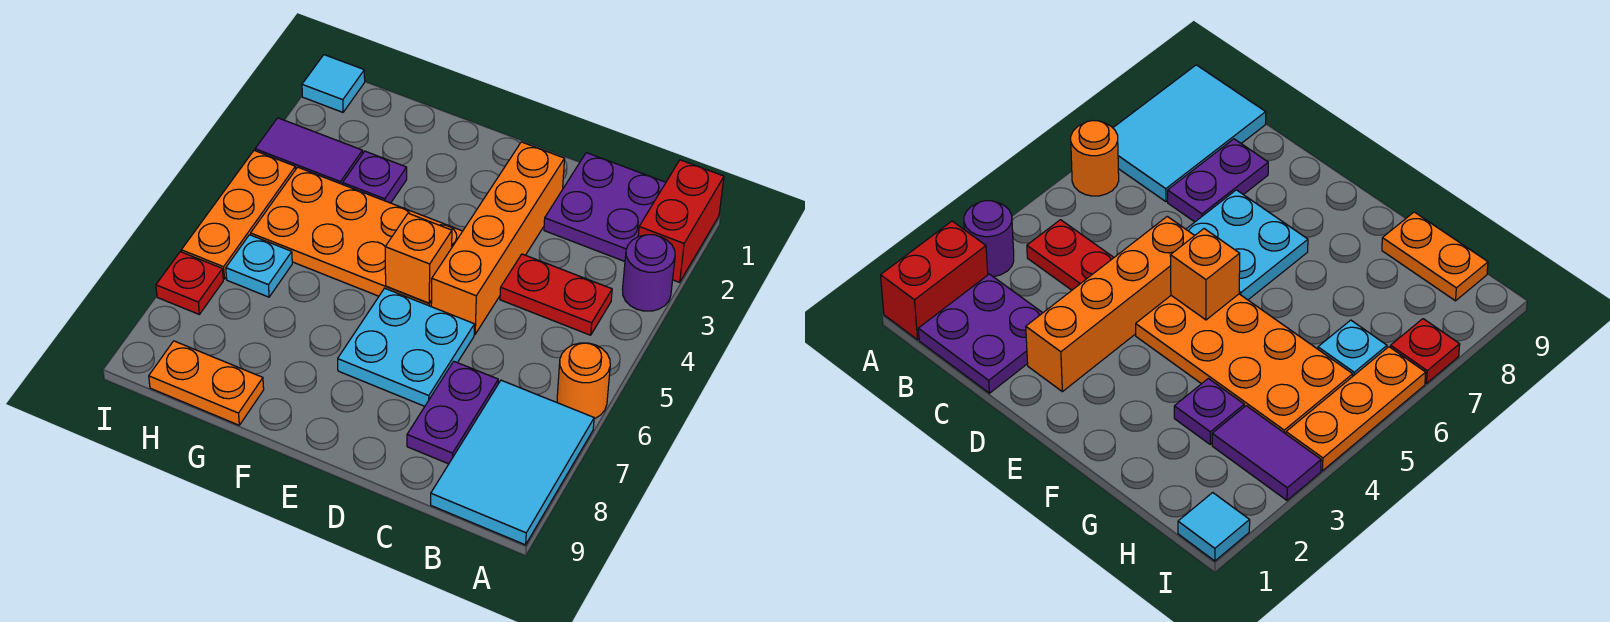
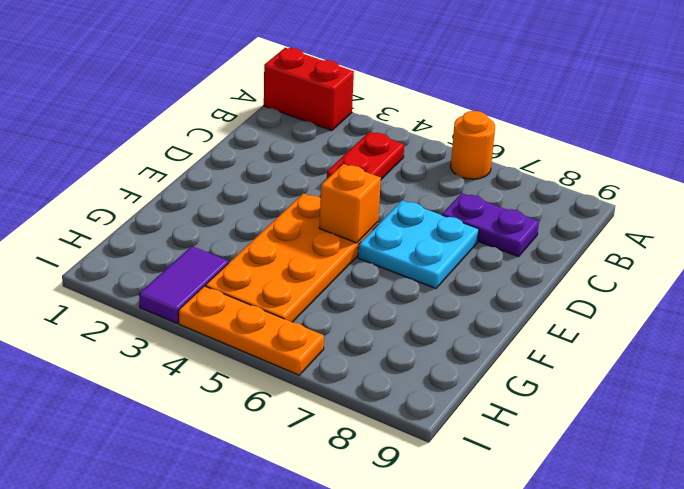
none -> purple round brick A3 level 1
none -> cyan tile A7:B9 level 1
none -> purple plate B1:C2 level 1

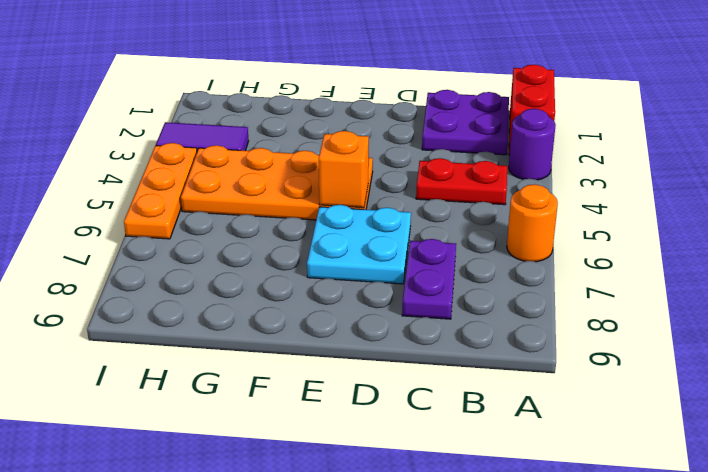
none -> cyan tile A7:B9 level 1
none -> orange brick D2:D5 level 1
none -> purple plate G3 level 1

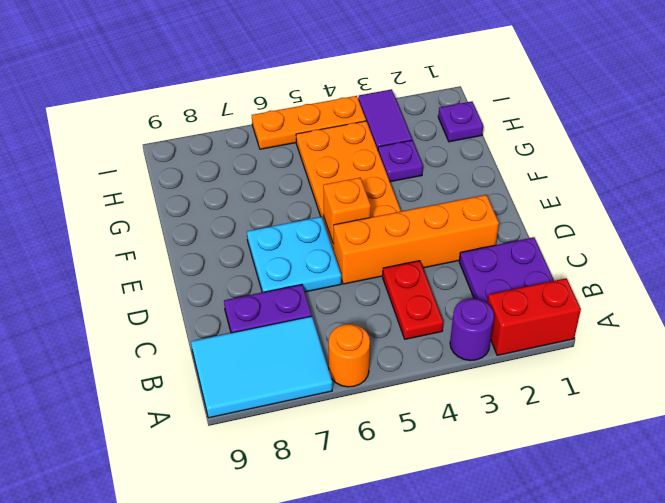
purple plate H1 level 1 -> none
none -> orange plate G9:H9 level 1
none -> cyan plate H6 level 1
none -> cyan tile I1 level 1

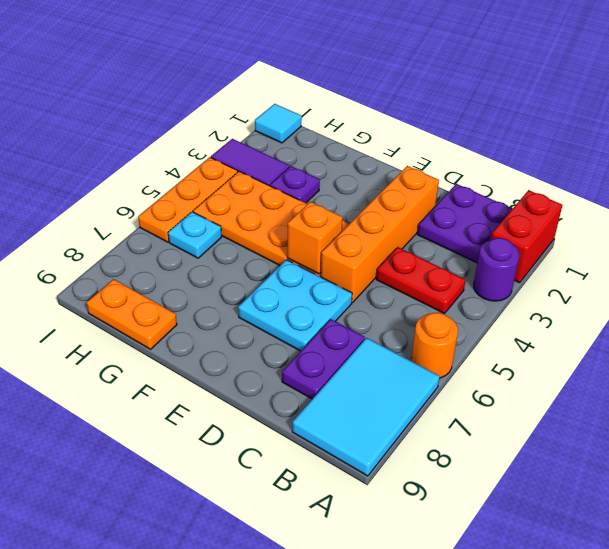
none -> red plate I7 level 1

